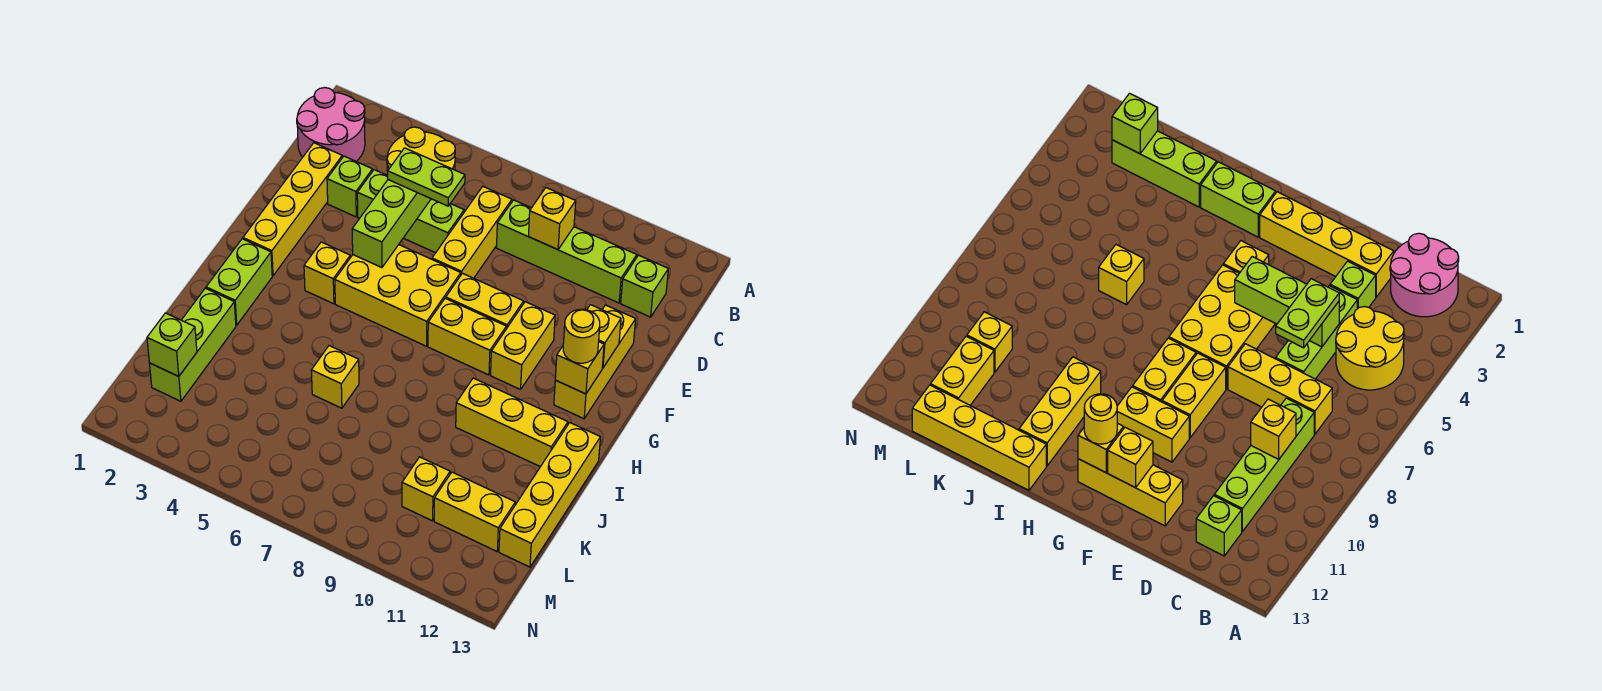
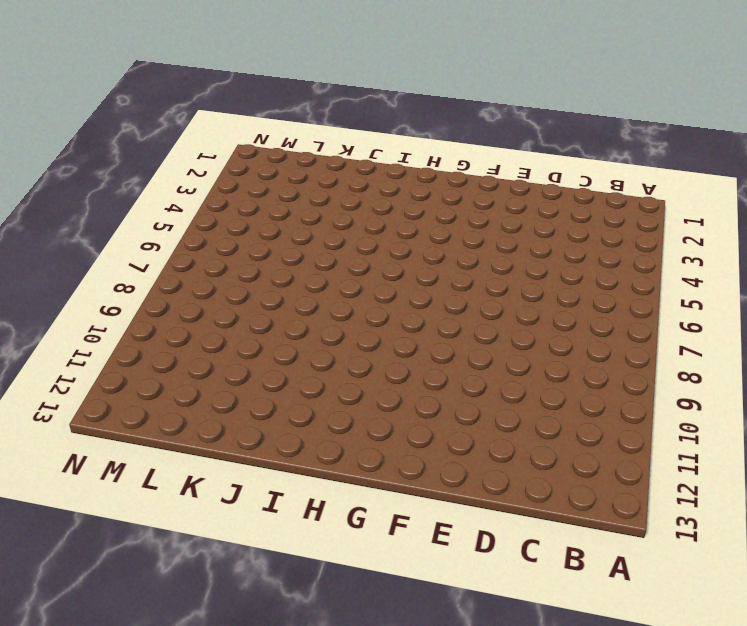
none -> pink round brick B1:C2 level 1
none -> yellow round brick B4:C5 level 1
none -> yellow brick C7:E7 level 1

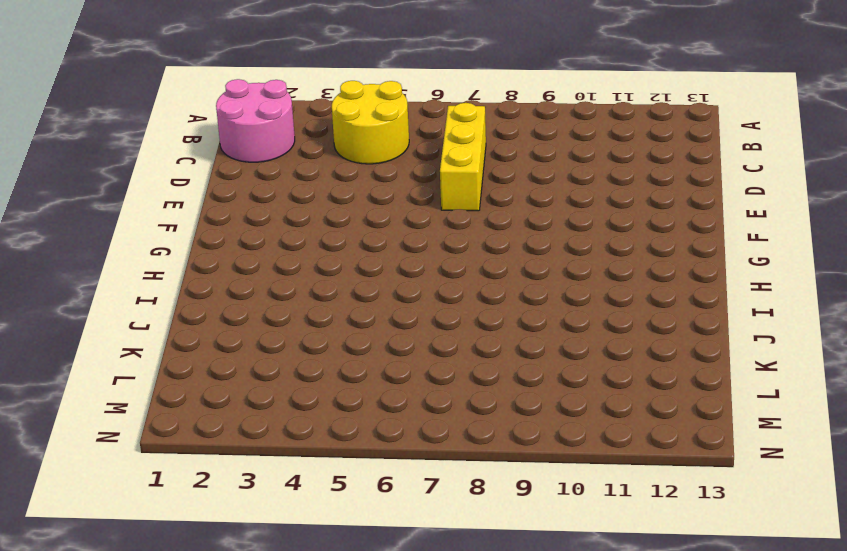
none -> lime brick C8:C11 level 1
none -> lime brick C12 level 1
none -> yellow brick D2:G2 level 1

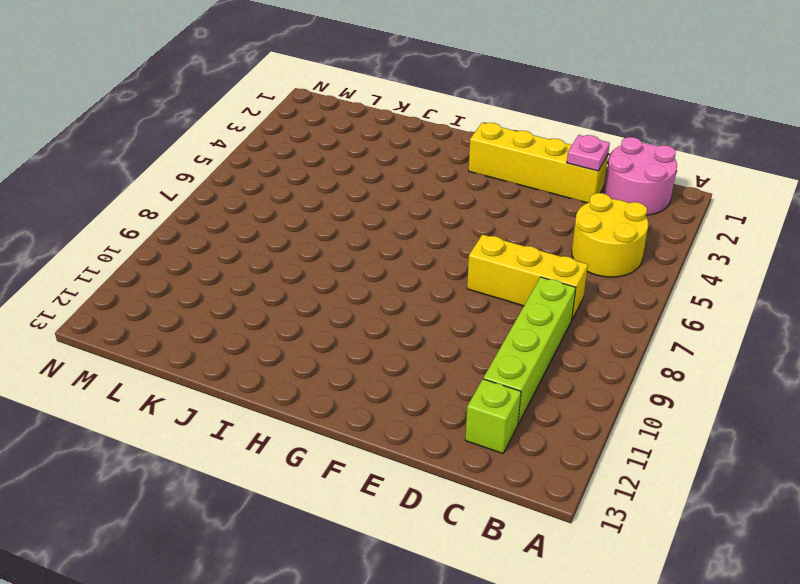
pink plate D2 level 2 -> none
none -> lime brick D3 level 1
none -> lime brick D4:D6 level 1
none -> yellow brick E12:G12 level 1

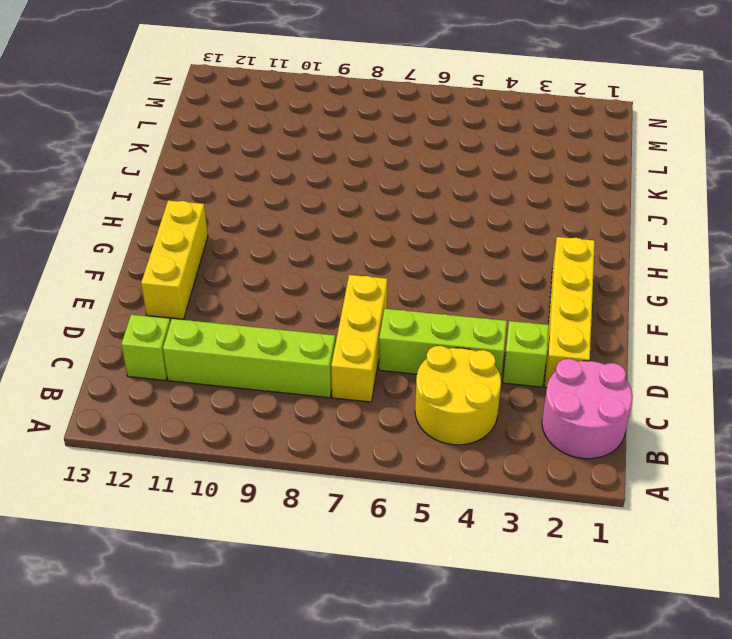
none -> yellow brick F5:G7 level 1
none -> yellow brick F8:F9 level 1
none -> yellow brick F10:G10 level 1

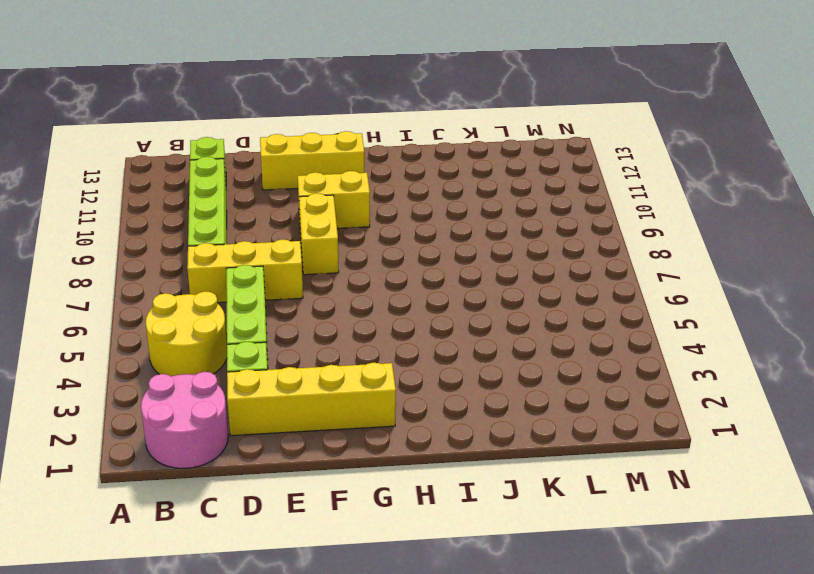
none -> yellow brick F5:G7 level 1
none -> yellow brick G4 level 1
none -> yellow brick G8:G9 level 1

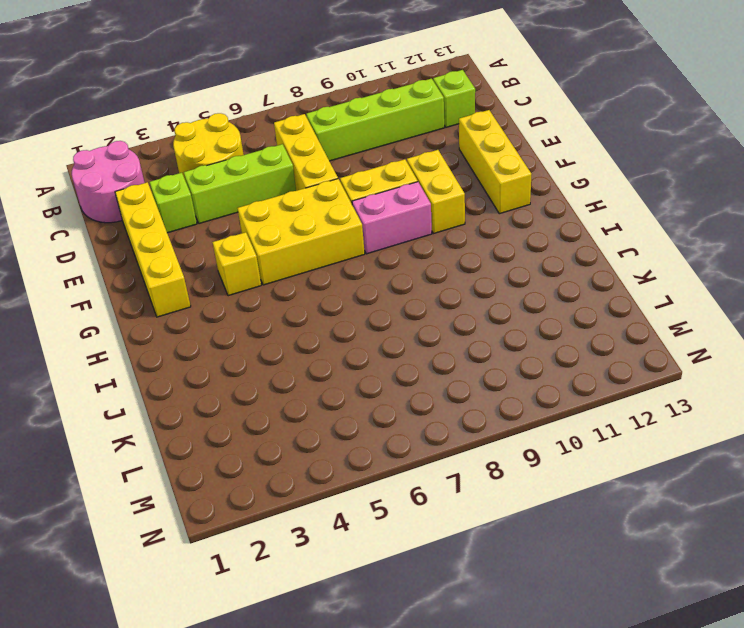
pink brick G8:G9 level 1 -> yellow brick G8:G9 level 1
none -> lime brick H2:I2 level 1
none -> yellow brick I10:I12 level 1
none -> yellow brick I13:L13 level 1

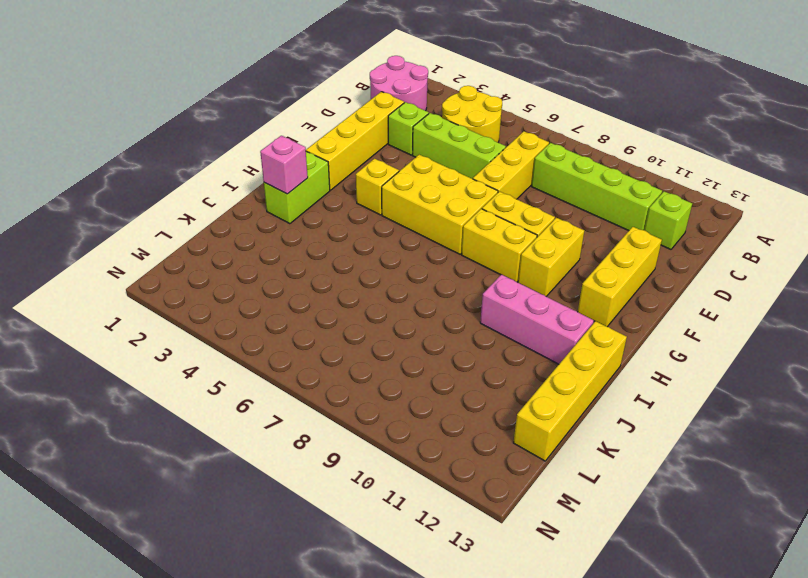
pink brick I2 level 2 -> none
pink brick I10:I12 level 1 -> yellow brick I10:I12 level 1
none -> lime brick J2:L2 level 1
none -> yellow brick J6 level 1
none -> yellow brick L10 level 1

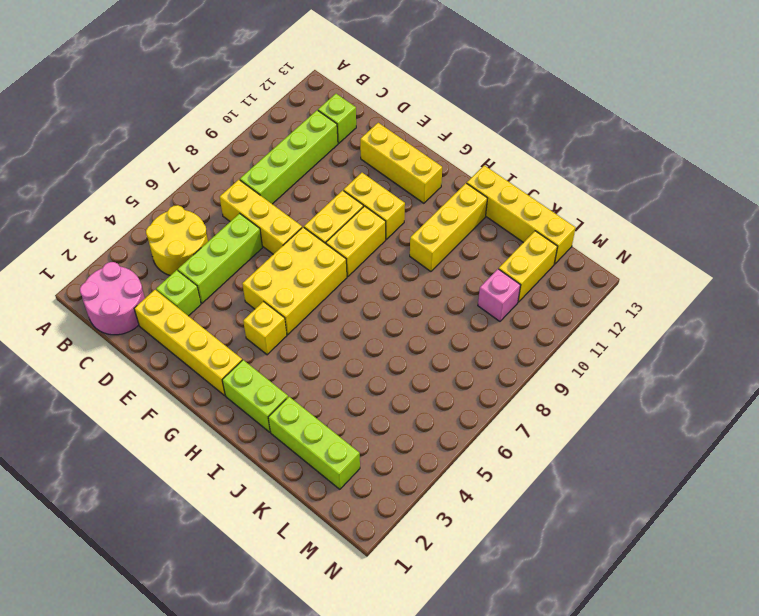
pink brick L10 level 1 -> yellow brick L10 level 1
none -> yellow brick J6 level 1
none -> yellow brick C9 level 2
none -> lime brick D5:F5 level 2

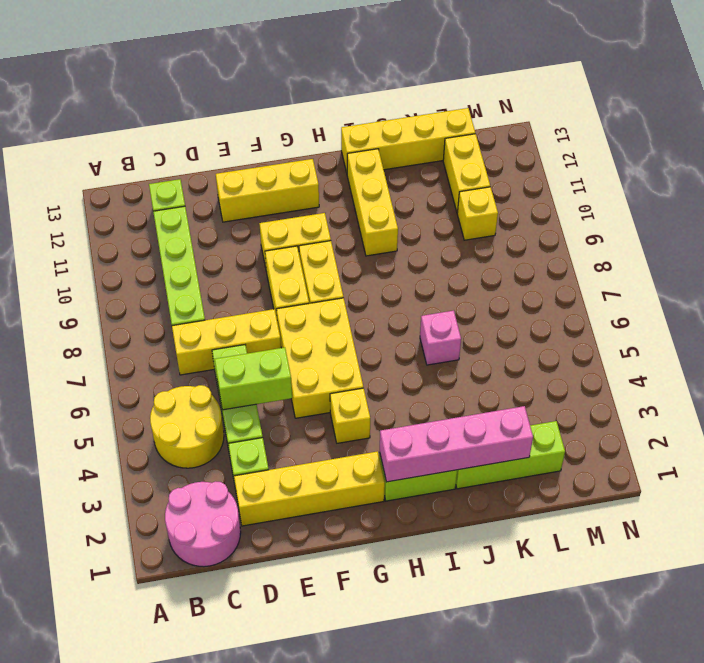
lime brick D5:E5 level 2 -> lime brick D5:F5 level 2
pink brick H2:K2 level 2 -> none
pink brick J6 level 1 -> yellow brick J6 level 1
none -> yellow brick C9 level 2
none -> yellow brick F12 level 2
none -> yellow brick G12 level 2

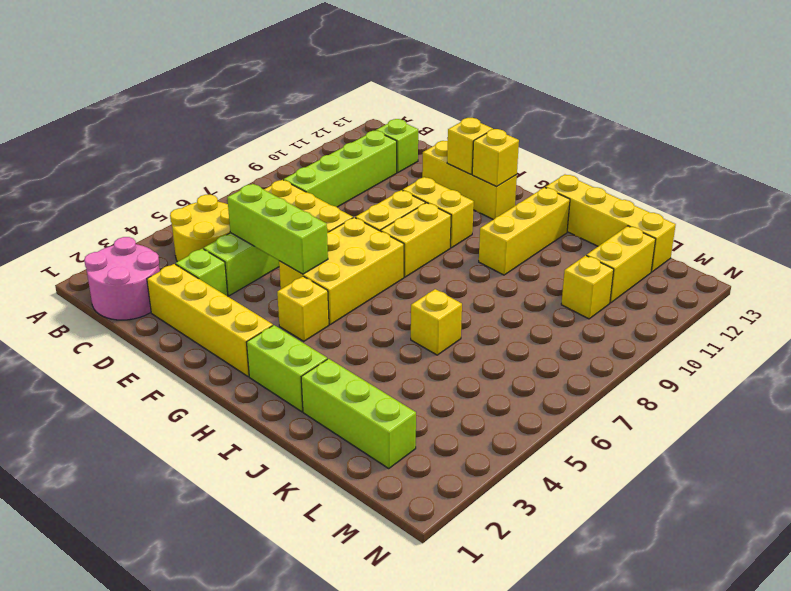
none -> yellow brick C9 level 2
none -> lime brick L2 level 2
none -> lime plate D5:D6 level 3

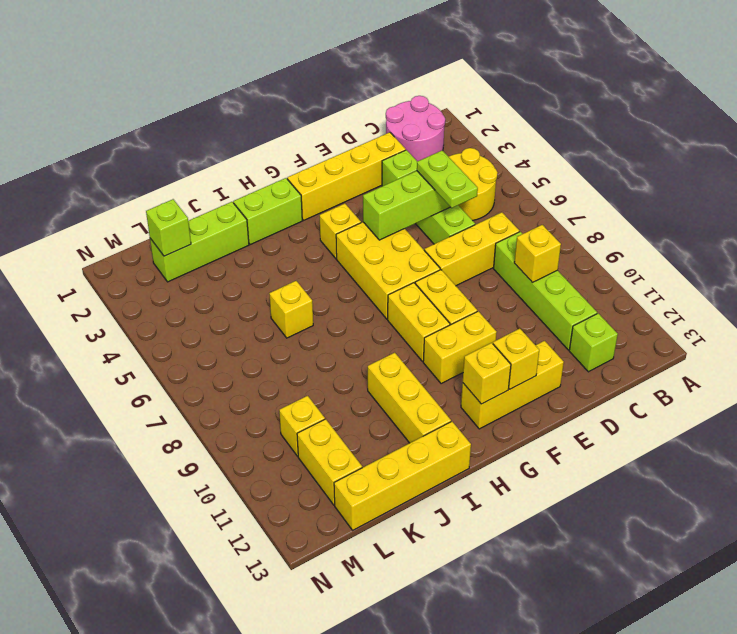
none -> yellow round brick G12 level 3

